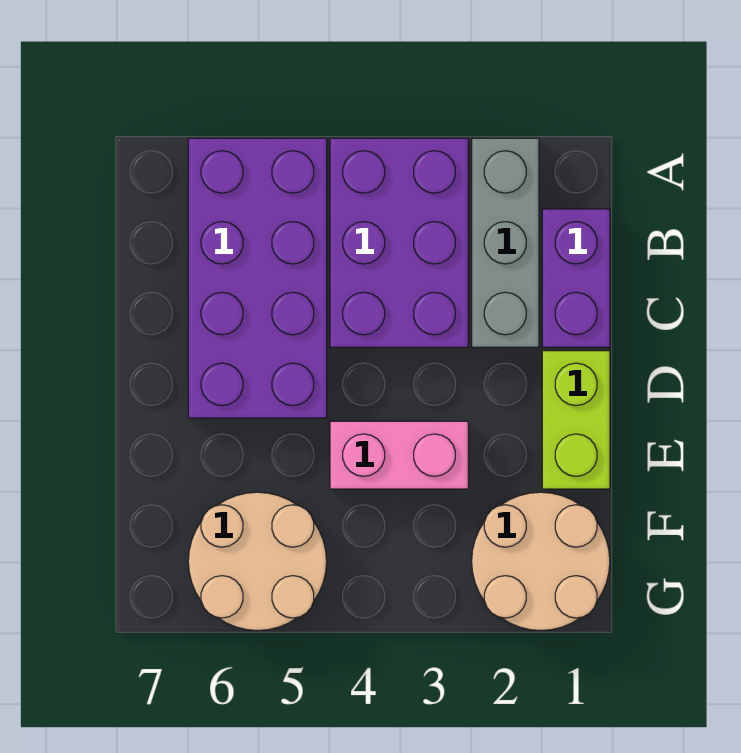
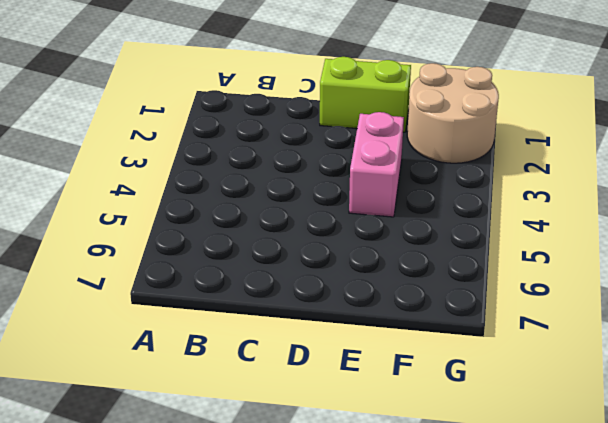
none -> grey brick A2:C2 level 1
none -> purple brick A3:C4 level 1

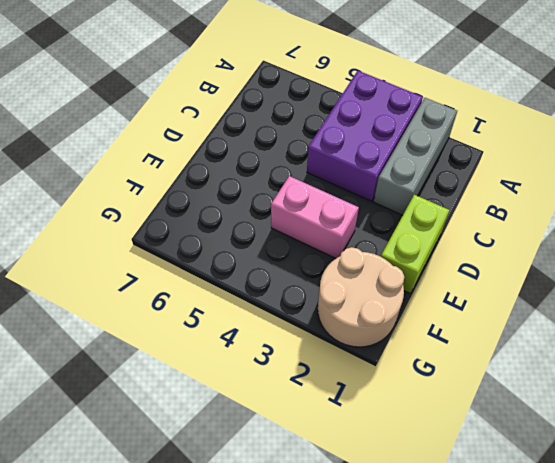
none -> purple brick A5:D6 level 1
none -> purple brick B1:C1 level 1

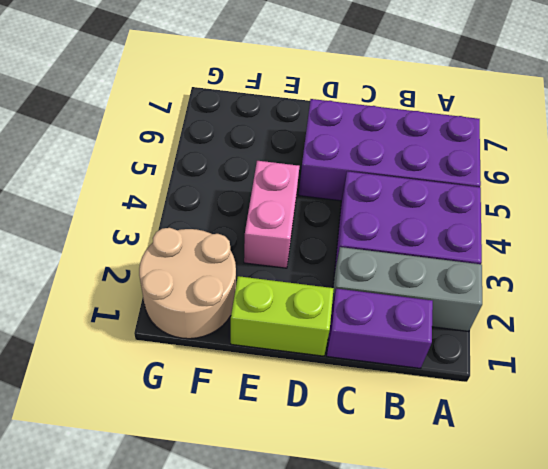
none -> tan round brick F5:G6 level 1

